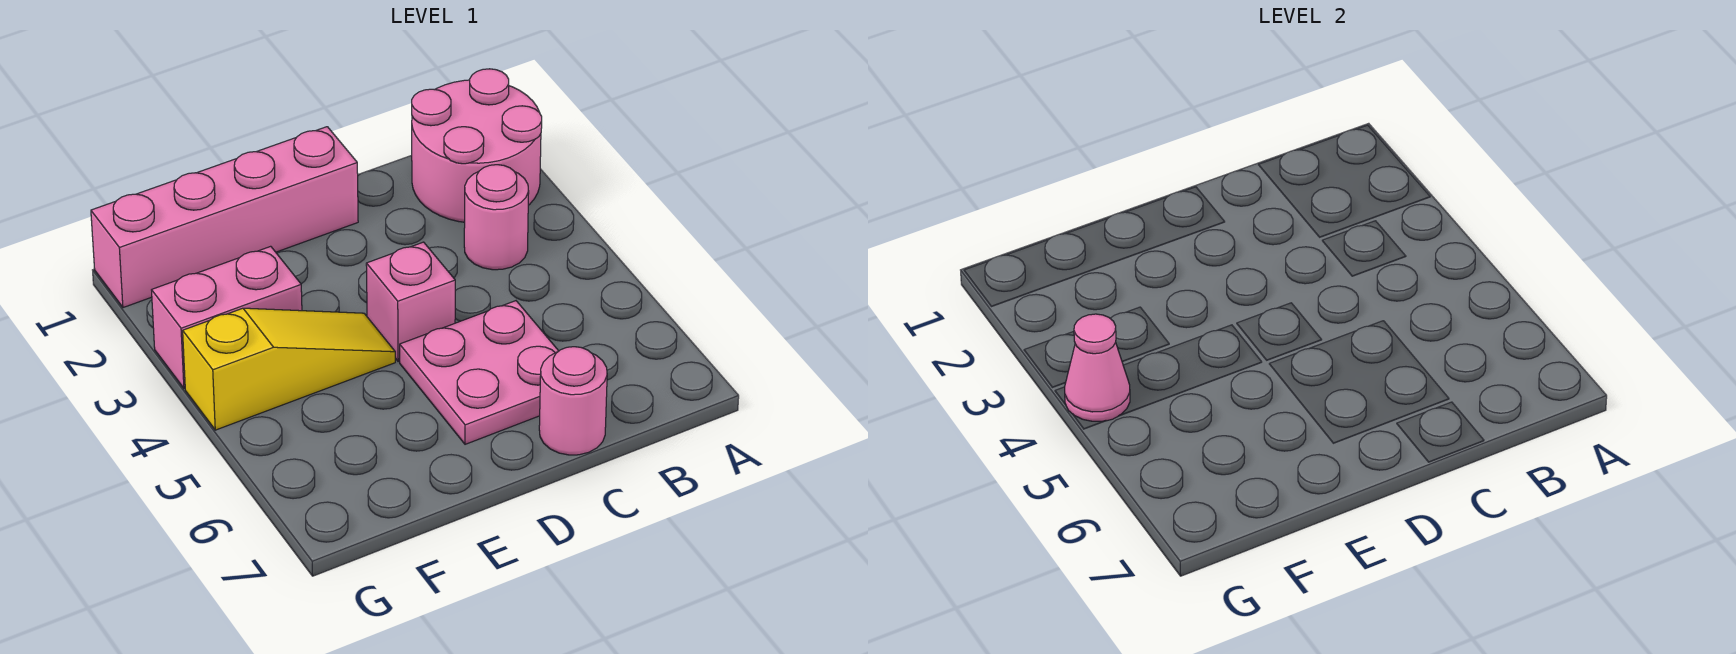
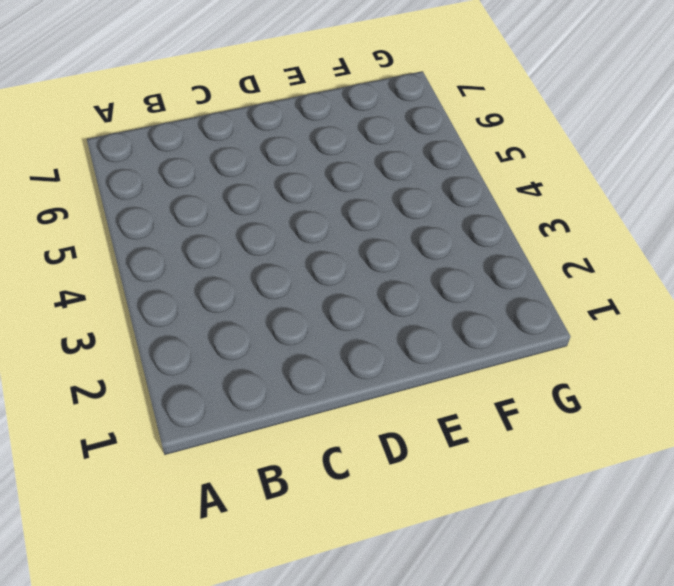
none -> pink round brick A1:B2 level 1
none -> pink round brick B3 level 1

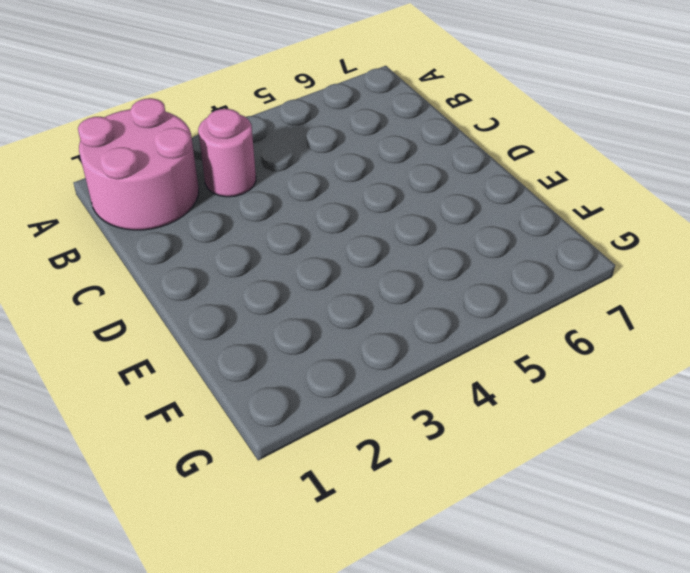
none -> pink plate C5:D6 level 1
none -> pink round brick C7 level 1

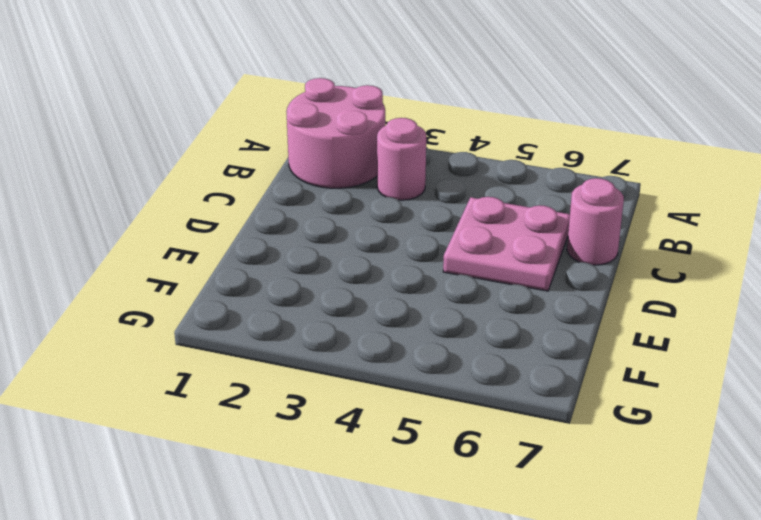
none -> pink brick D1:G1 level 1
none -> pink brick D4 level 1

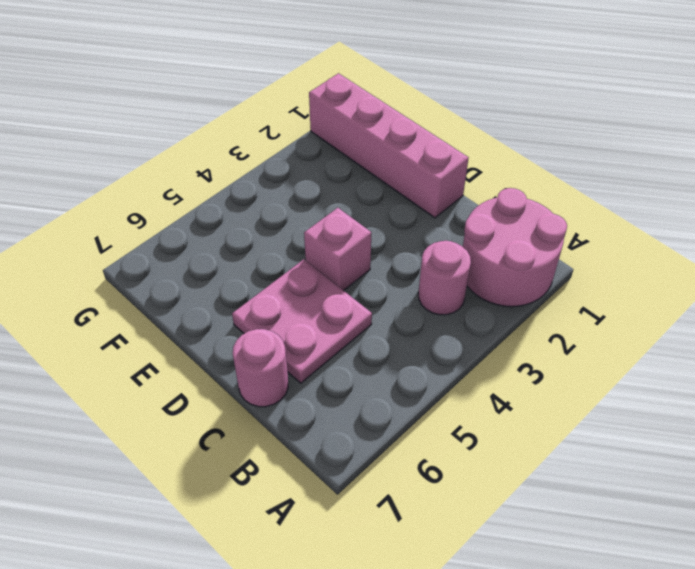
none -> yellow slope E4:G4 level 1 top G
none -> pink brick F3:G3 level 1

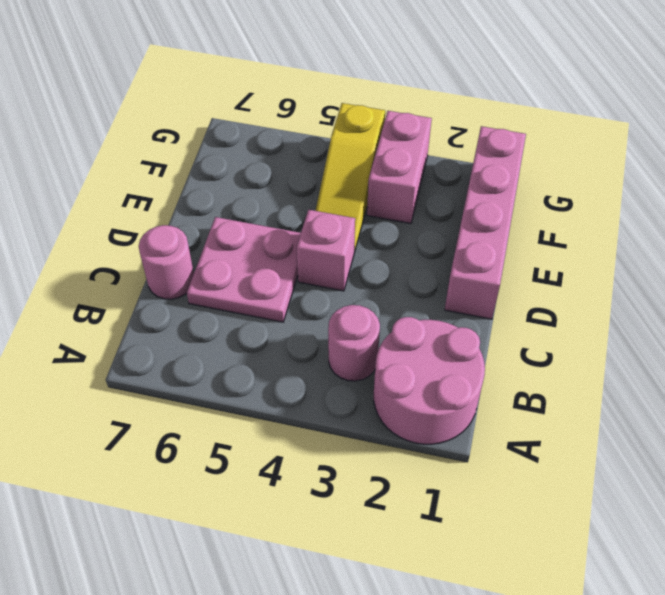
none -> pink cone G4 level 2

